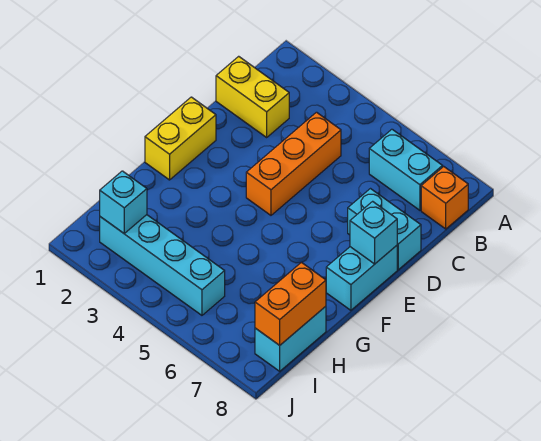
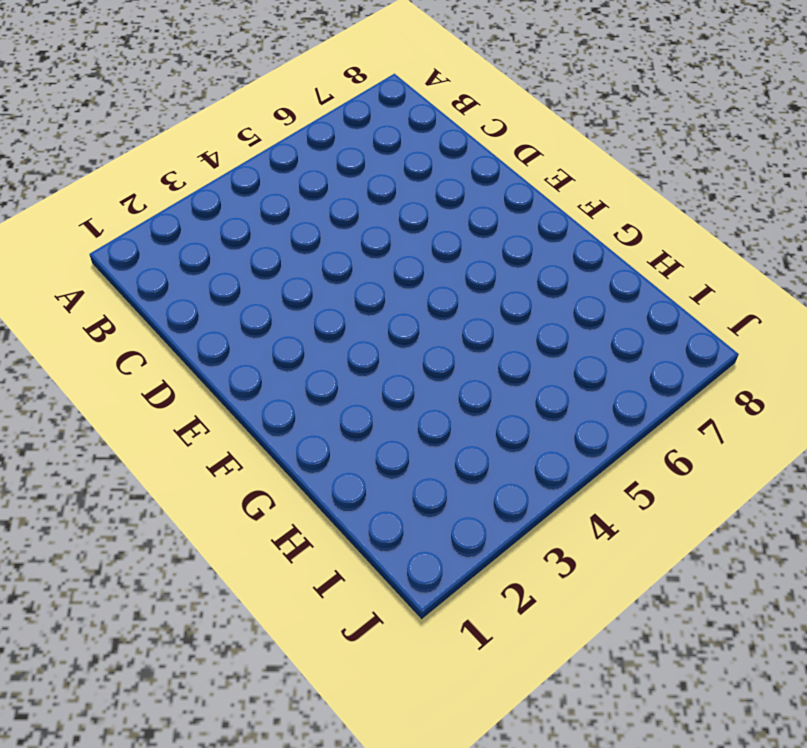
none -> cyan brick B6:B7 level 1
none -> orange brick B8 level 1
none -> yellow brick C1:C2 level 1

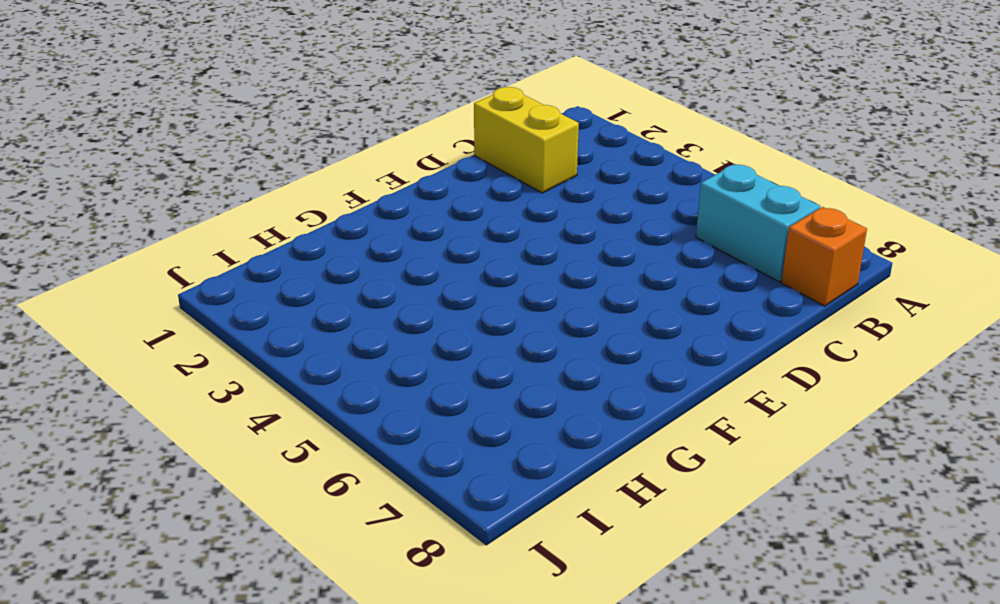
none -> orange brick C4:E4 level 1
none -> cyan brick D7:D8 level 1
none -> yellow brick E1:F1 level 1

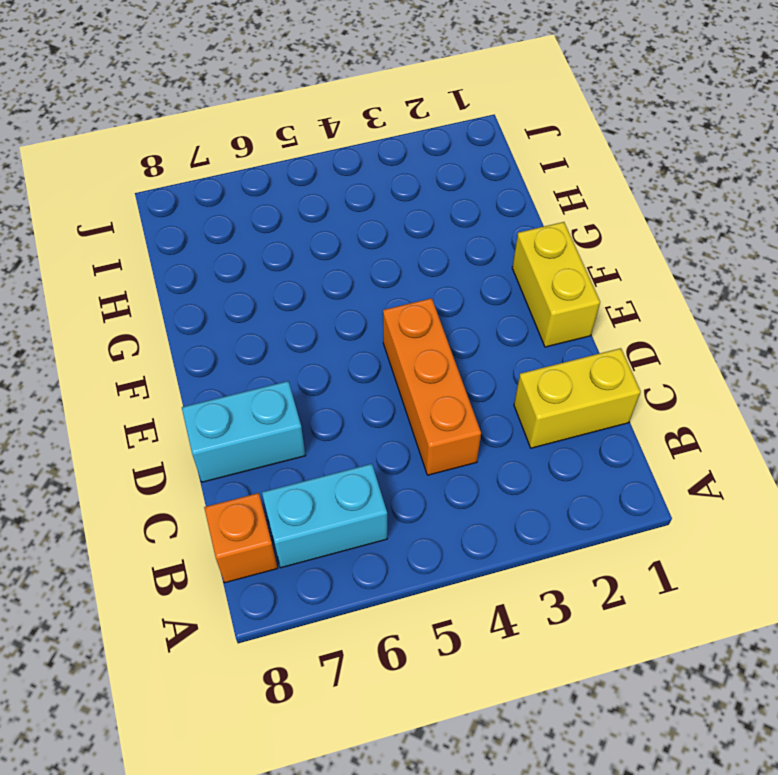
none -> cyan brick E8:F8 level 1
none -> cyan brick H8:I8 level 1
none -> cyan brick I2:I5 level 1

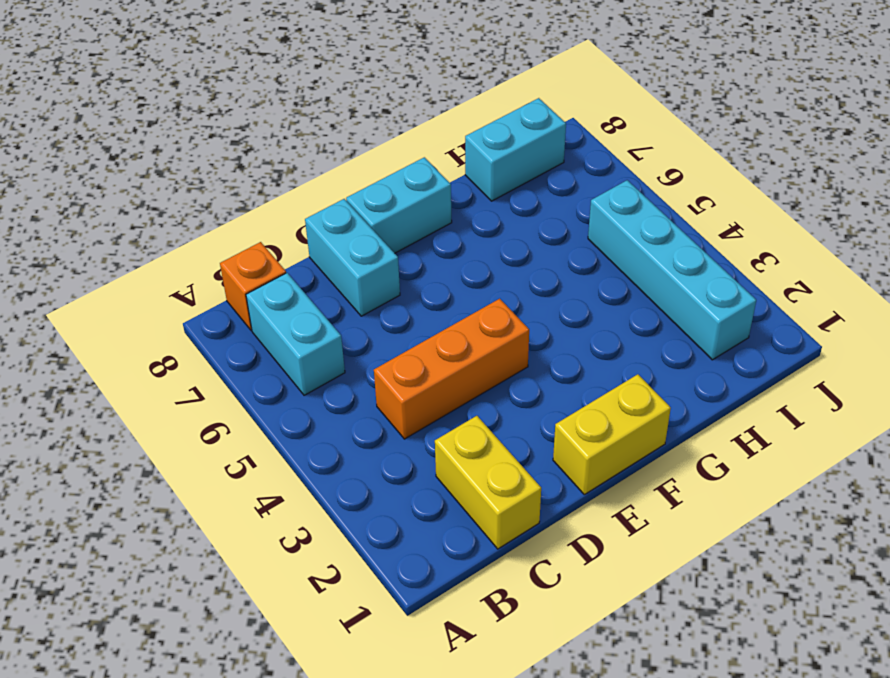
none -> cyan brick E8 level 2
none -> orange brick H8:I8 level 2
none -> cyan brick I2 level 2

